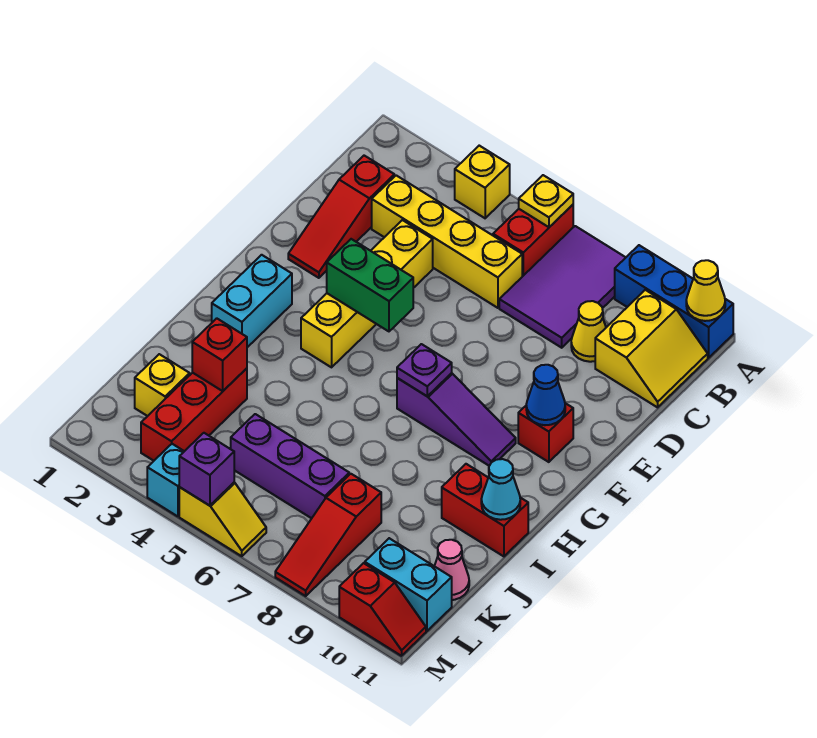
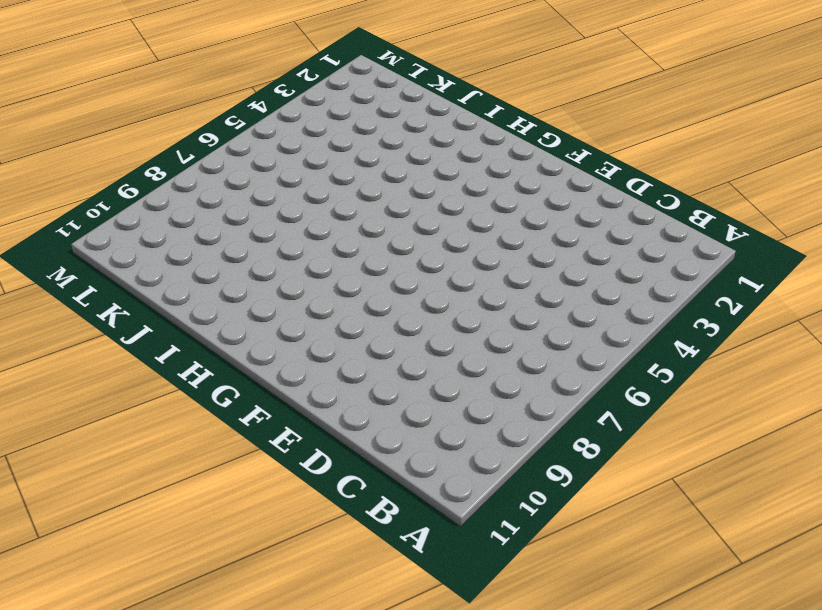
none -> yellow brick A4 level 1
none -> red brick A6:B6 level 1
none -> purple tile A7:C8 level 1
none -> blue brick A9:A11 level 1

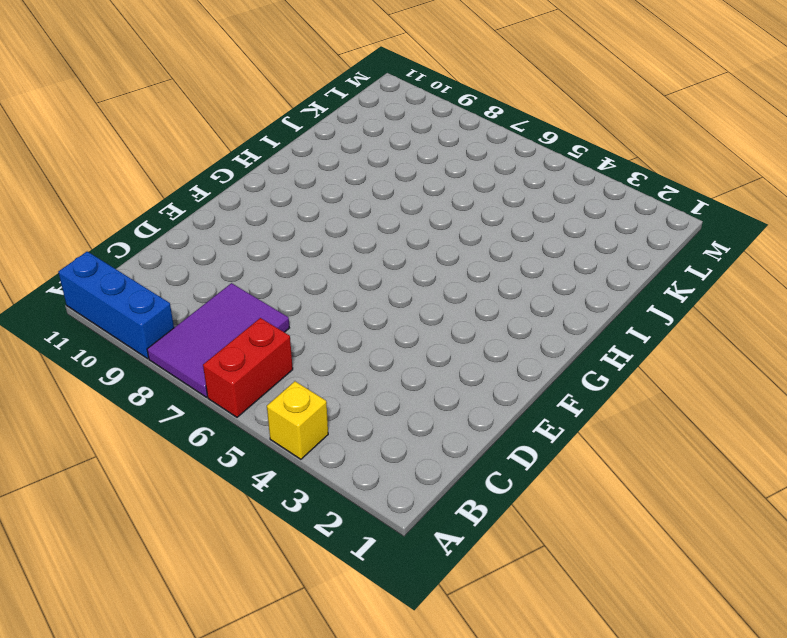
none -> yellow slope B10:C11 level 1 top 10
none -> red slope C2:E2 level 1 top C
none -> yellow brick C3:C6 level 1
none -> yellow cone C9 level 1

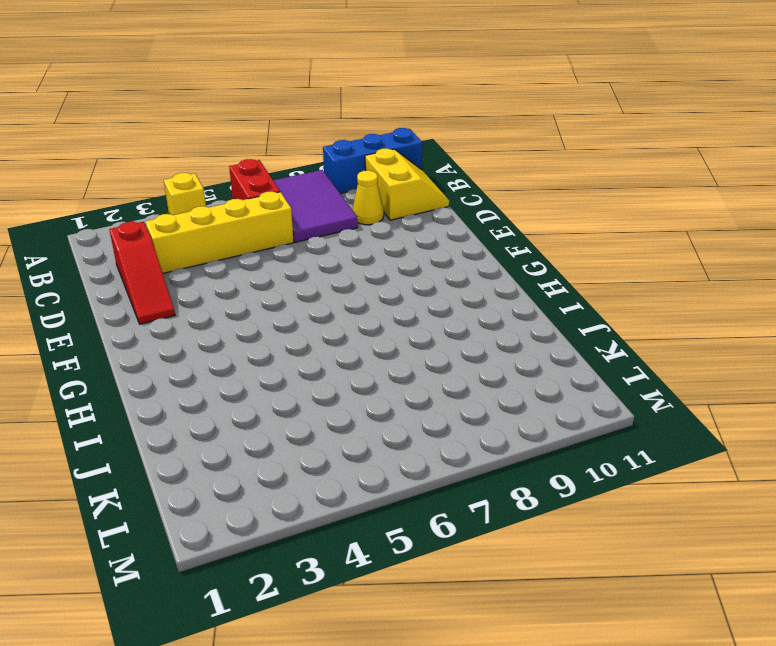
none -> yellow brick D4:G4 level 1
none -> red brick F10 level 1
none -> cyan brick G2:H2 level 1
none -> purple slope G7:G9 level 1 top 7

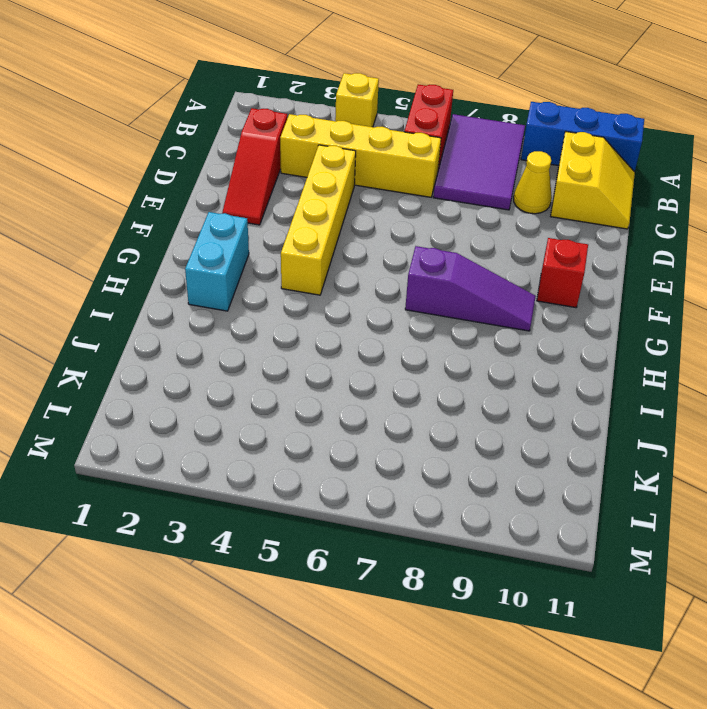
none -> red brick I10:I11 level 1
none -> red brick J3:L3 level 1
none -> yellow brick K2 level 1
none -> purple brick K5:K7 level 1

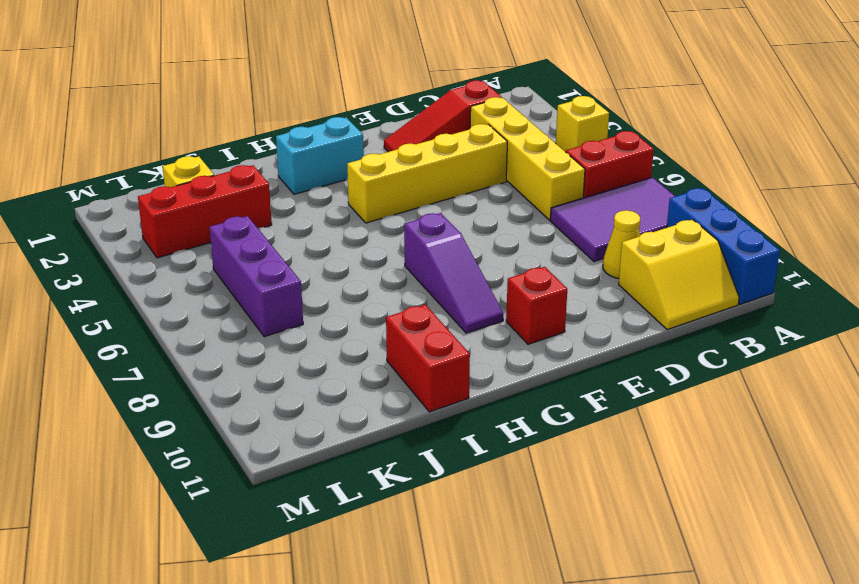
none -> red slope K8:M8 level 1 top K
none -> pink cone K11 level 1
none -> cyan brick L10:L11 level 1
none -> cyan brick M4 level 1

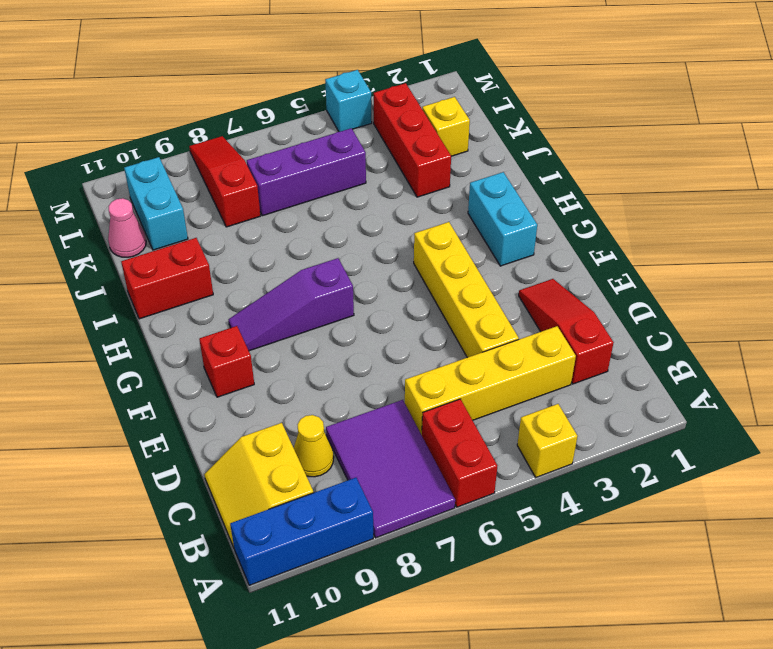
cyan brick K10:L10 level 1 -> cyan brick L10:L11 level 1
none -> yellow slope M5:M6 level 1 top 5
none -> red slope M10:M11 level 1 top 10
none -> yellow plate A6 level 2
none -> yellow cone A11 level 2

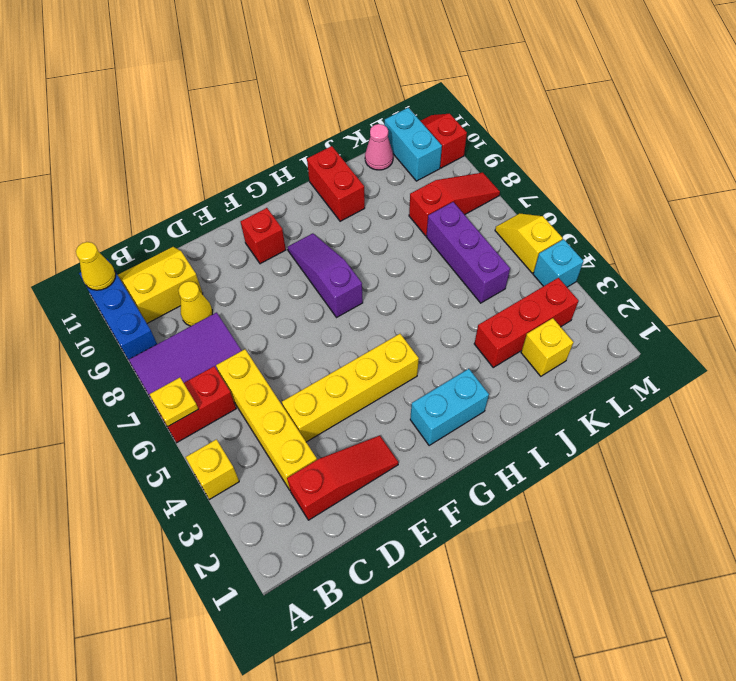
none -> green brick F4:F5 level 2
none -> blue cone F10 level 2
none -> purple plate G7 level 2
none -> cyan cone I11 level 2

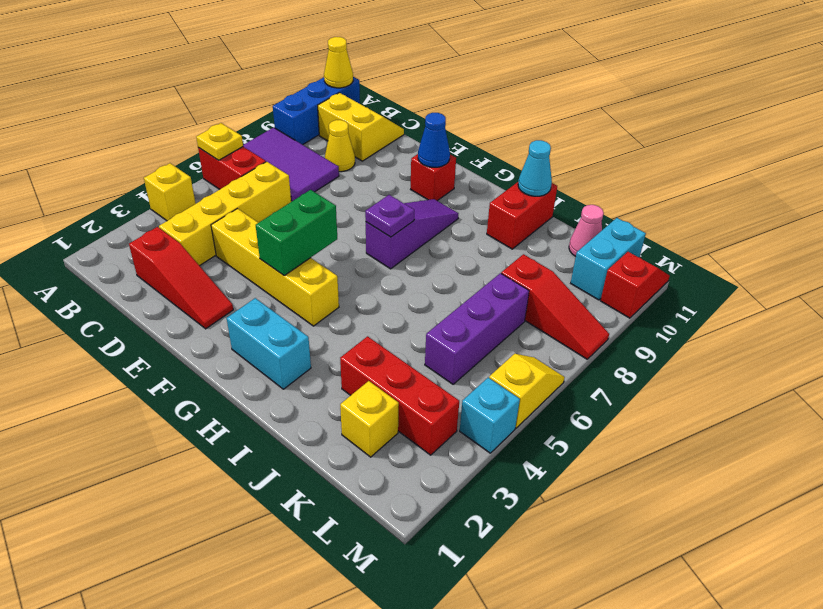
none -> red brick J3 level 2
none -> purple brick M5 level 2

